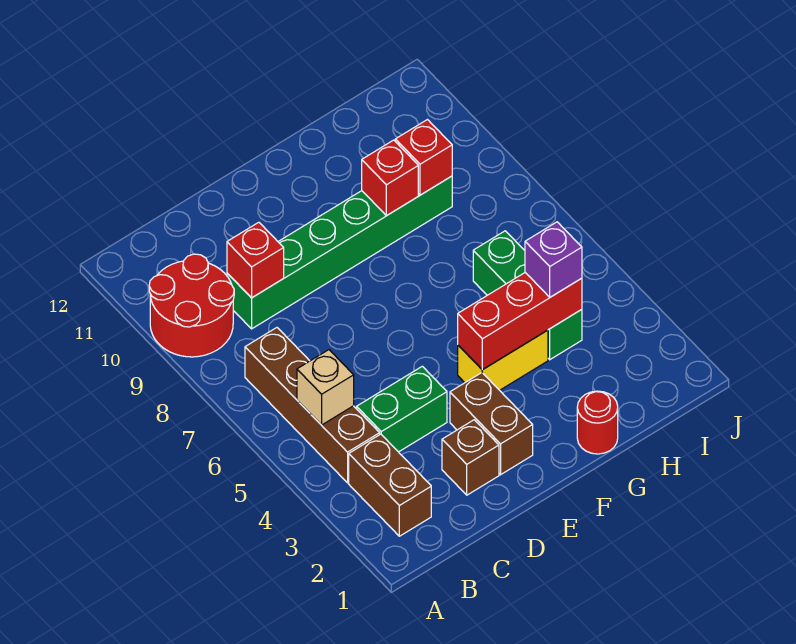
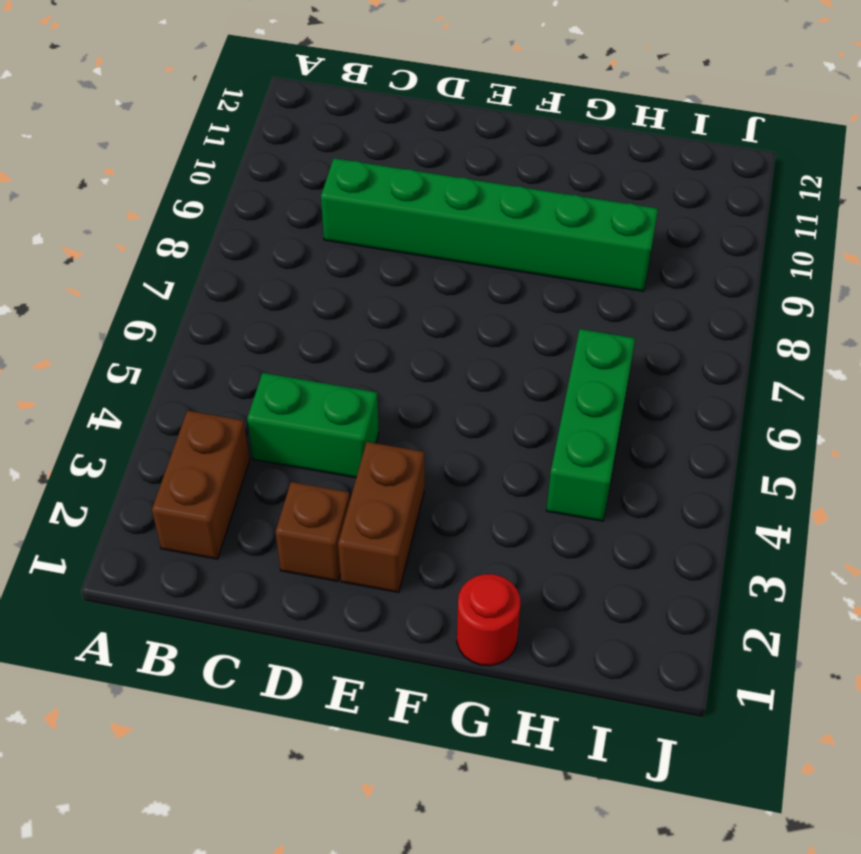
none -> red round brick A9:B10 level 1
none -> brown brick B4:B7 level 1
none -> yellow brick F4:G4 level 1

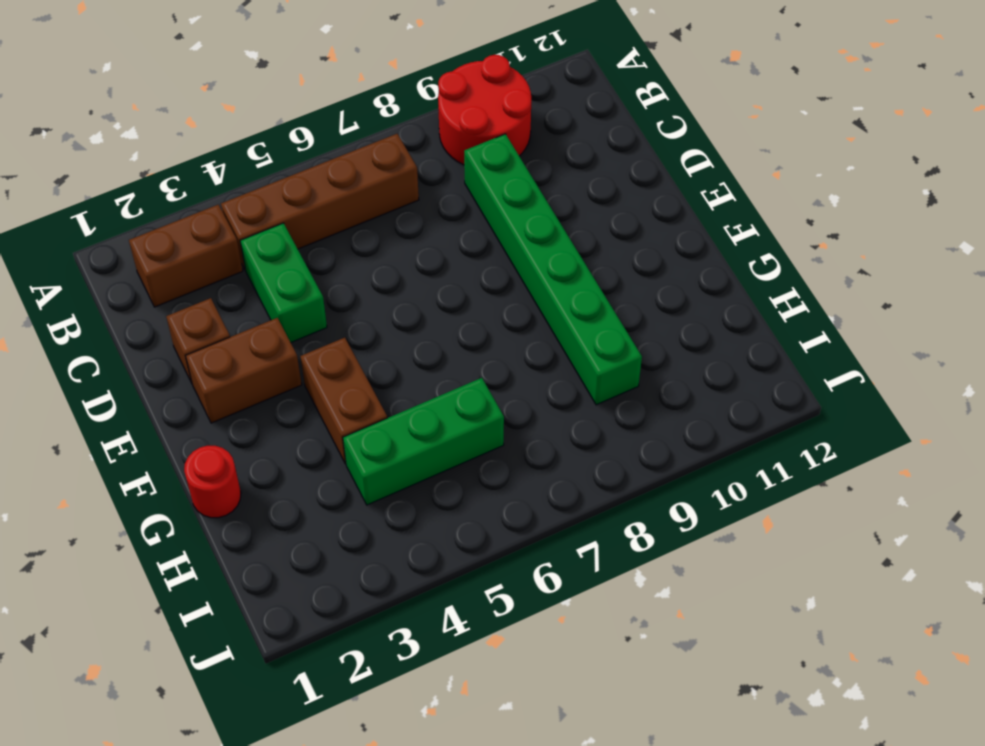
brown brick F4:G4 level 1 -> yellow brick F4:G4 level 1
none -> tan brick B5 level 2
none -> red brick C9 level 2
none -> red brick F4:H4 level 2

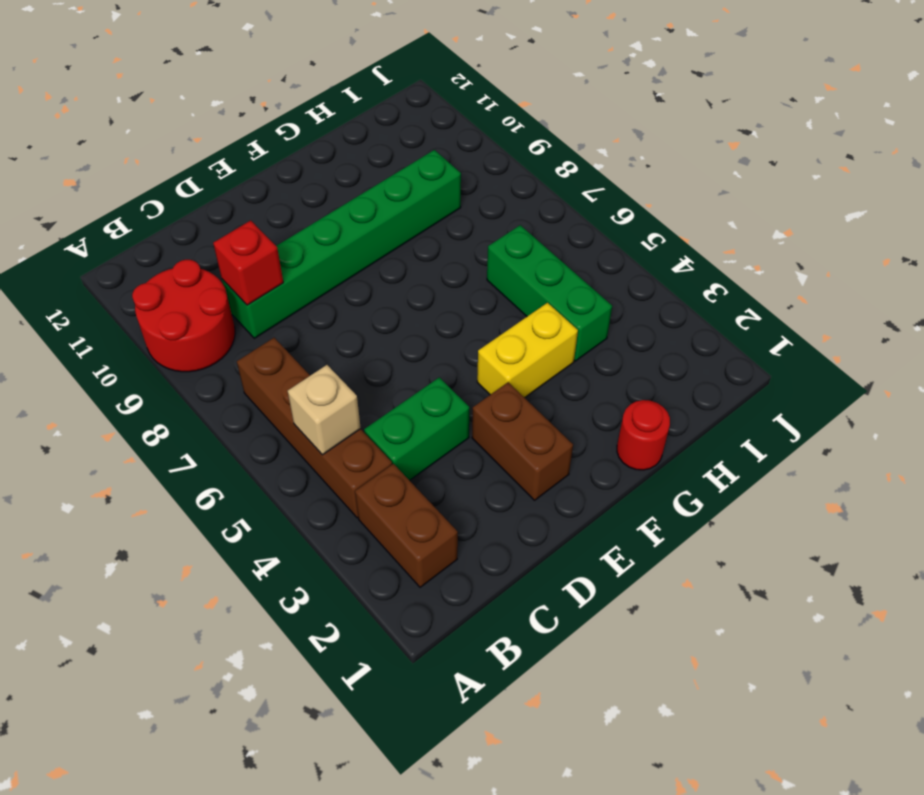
none -> brown brick D2 level 1
none -> red brick F4:H4 level 2
none -> red brick G9 level 2

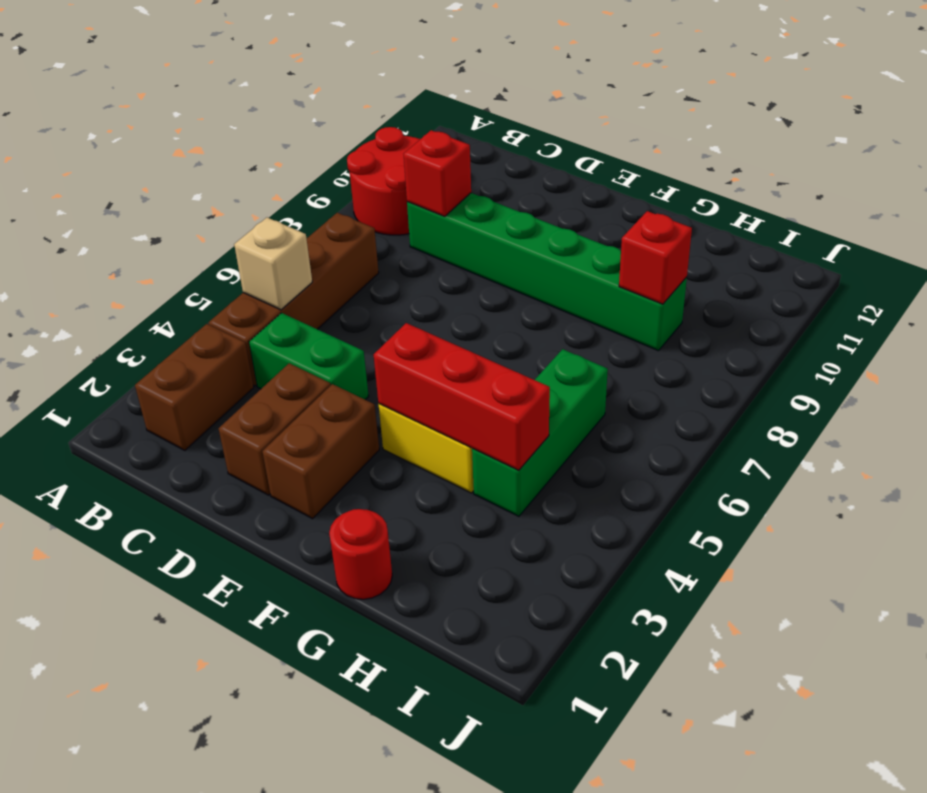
brown brick D2:D3 level 1 -> brown brick D2 level 1
none -> red brick G9 level 2
none -> purple brick H4 level 3

